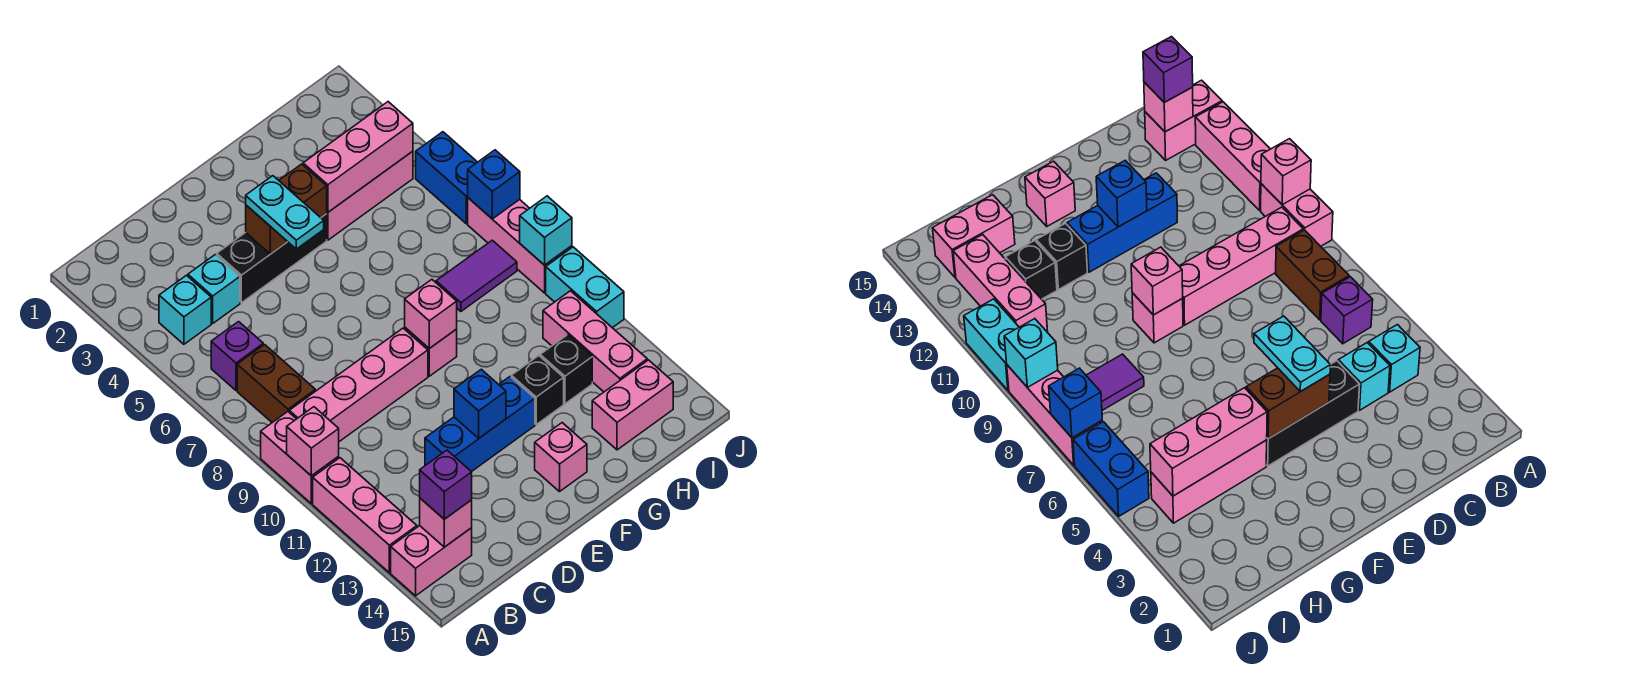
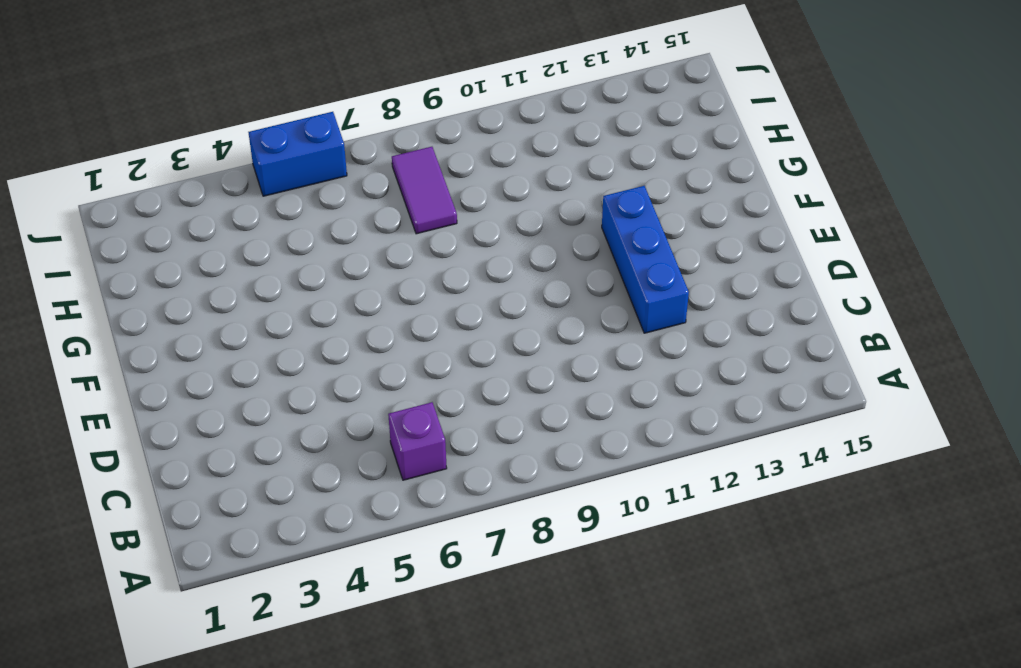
none -> pink brick A9:A10 level 1
none -> pink brick A11:A13 level 1
none -> pink brick A14:B14 level 1
none -> cyan brick B4 level 1

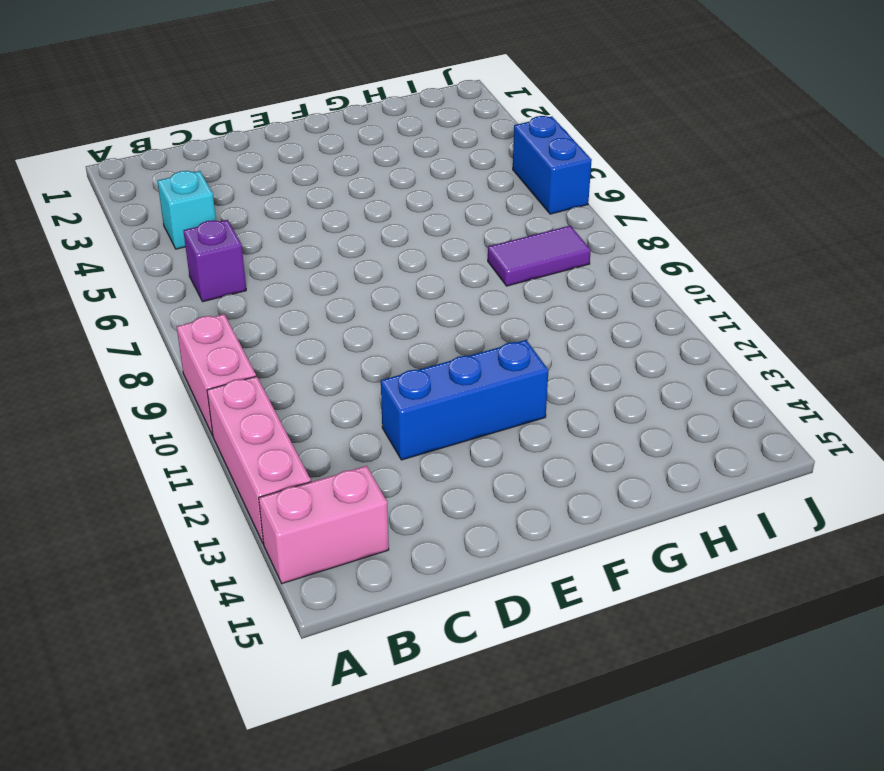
none -> brown brick B7:B8 level 1
none -> pink brick B9:E9 level 1
none -> cyan brick C4 level 1
none -> black brick D4:F4 level 1

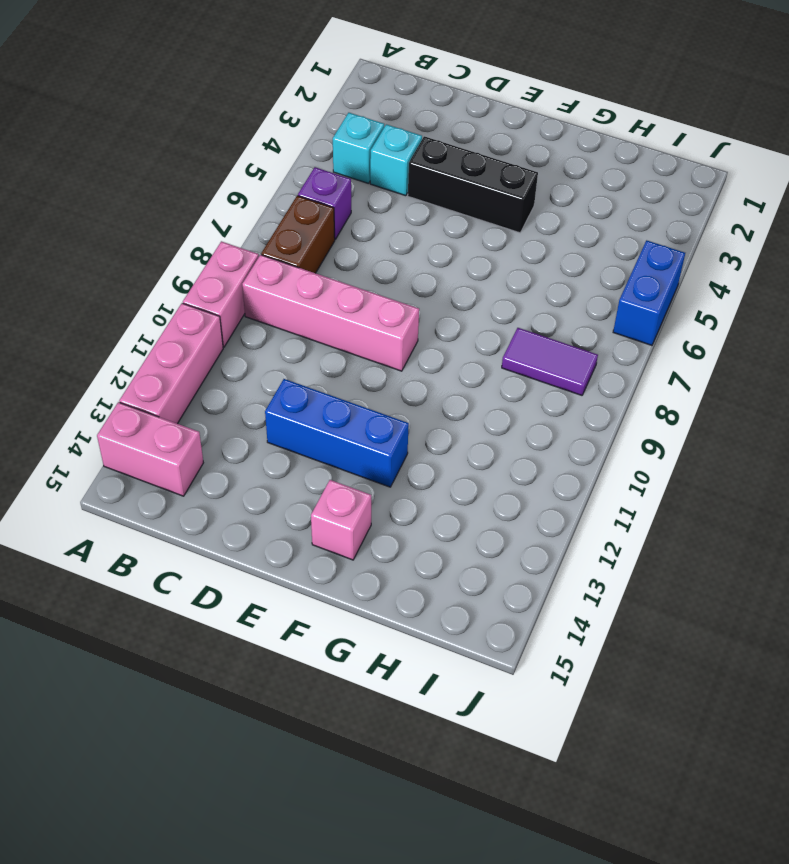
none -> pink brick F9 level 1
none -> pink brick G4:I4 level 1
none -> black brick G12 level 1
none -> black brick H12 level 1

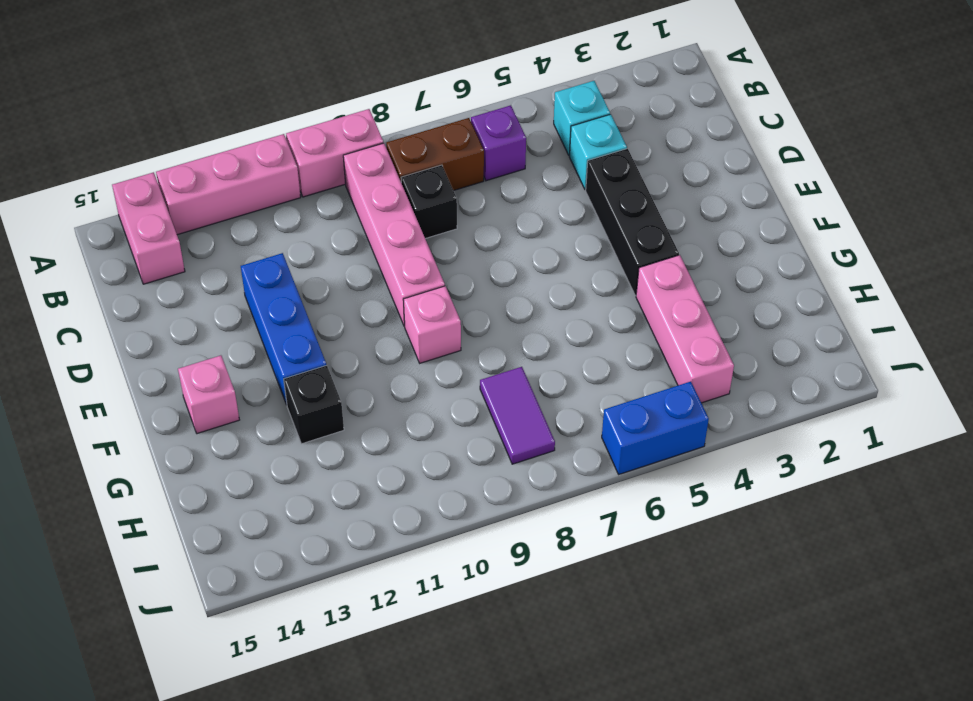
black brick C8 level 1 -> black brick H12 level 1
none -> pink brick H14:I14 level 1
none -> pink brick I11:I13 level 1
none -> pink brick J7:J9 level 1
none -> cyan brick J10:J11 level 1

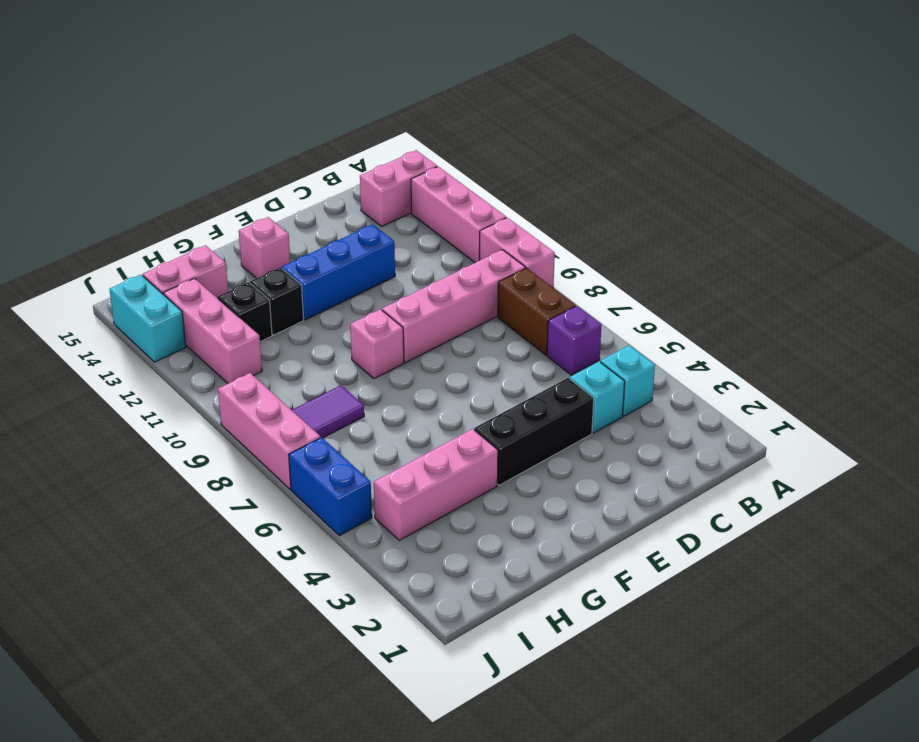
cyan brick J13:J14 level 1 -> cyan brick J10:J11 level 1
none -> pink brick A10 level 2
none -> pink brick B14 level 2
none -> brown brick E4:F4 level 2
none -> blue brick E12 level 2

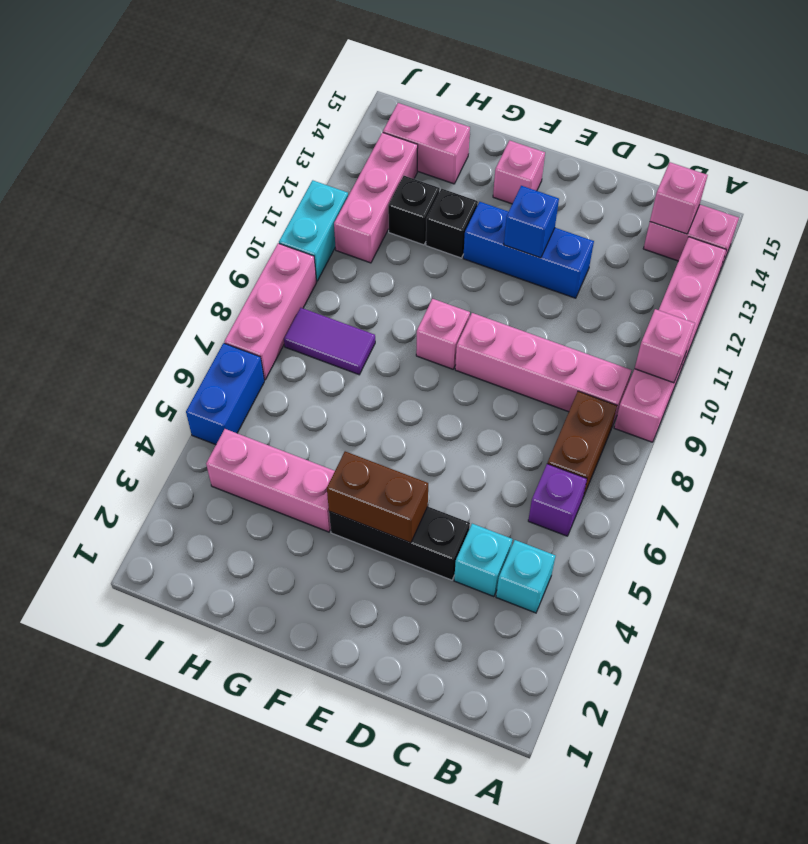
none -> pink brick F9 level 2
none -> pink brick G4:I4 level 2
none -> blue brick J7 level 2
none -> cyan brick J9 level 2

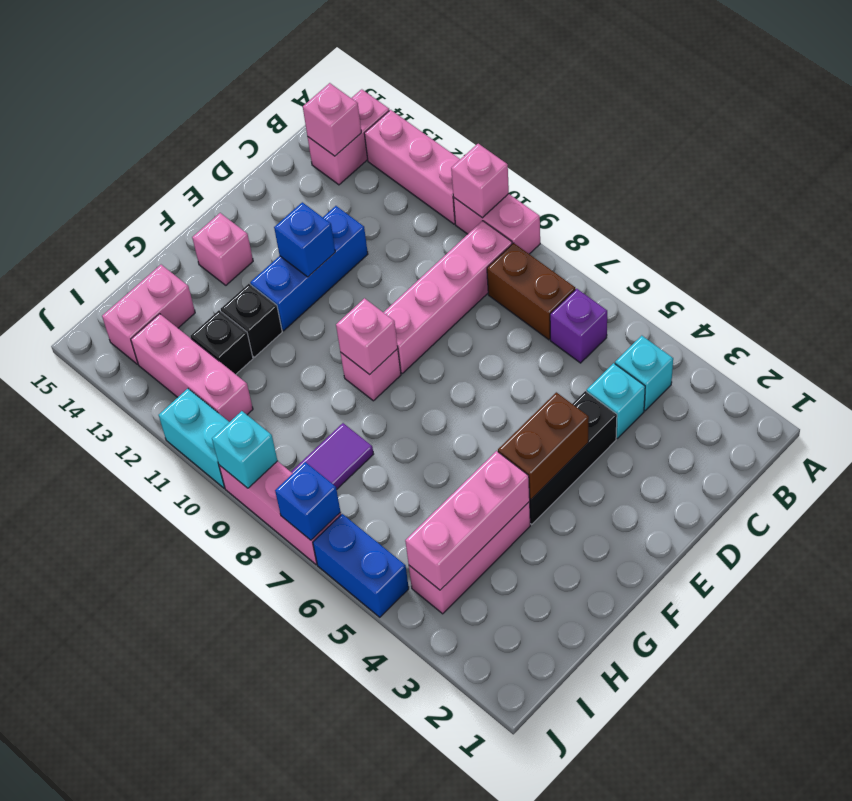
none -> purple brick B14 level 3
none -> cyan plate E4:E5 level 3

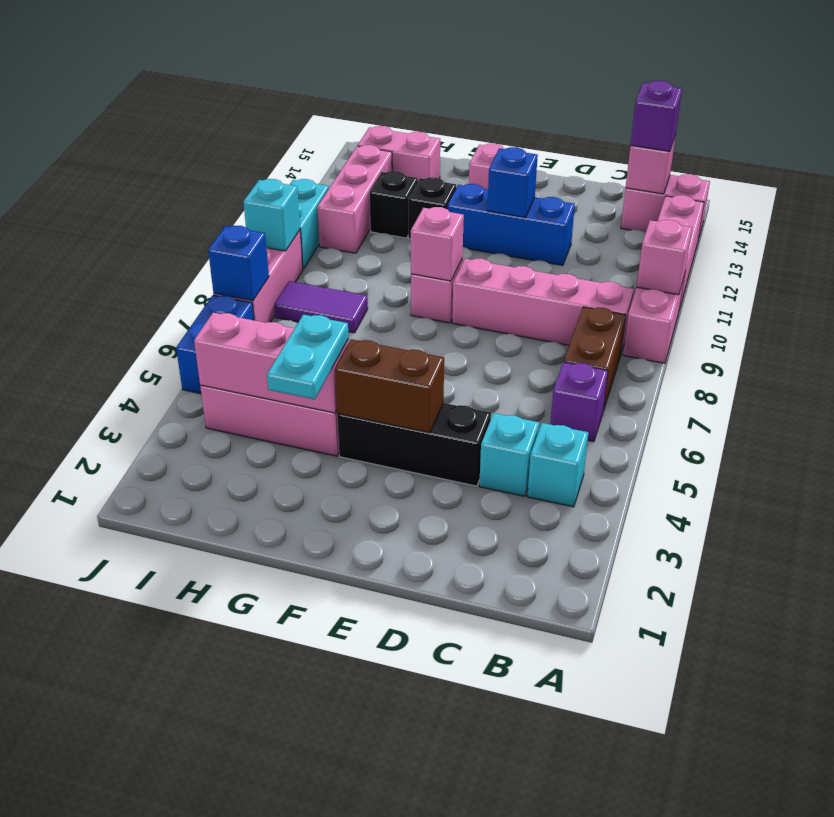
cyan plate G3:G4 level 3 -> cyan plate E4:E5 level 3

